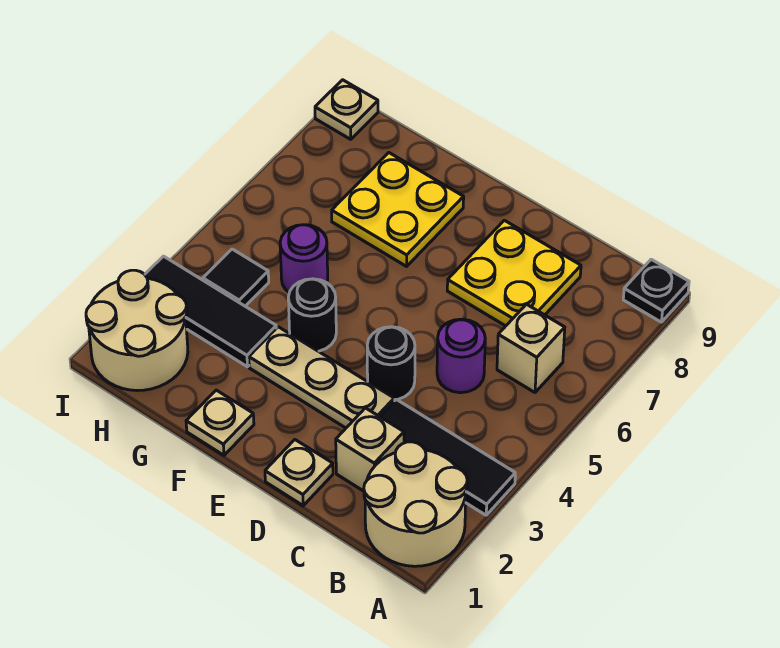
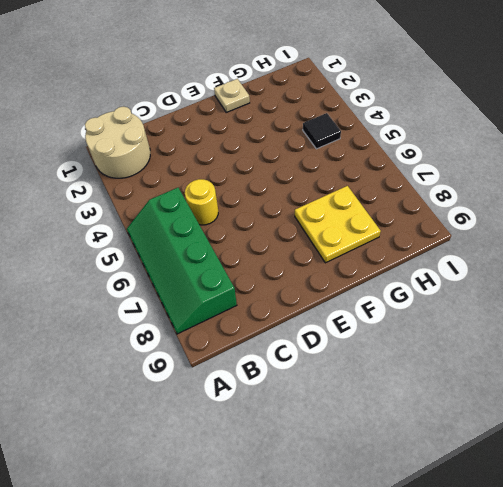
green slope A5:B8 level 1 top B -> tan brick B6 level 1
yellow round brick C5 level 1 -> purple round brick C5 level 1
none -> black tile A3:C3 level 1
none -> black plate A9 level 1
none -> tan brick C2 level 1

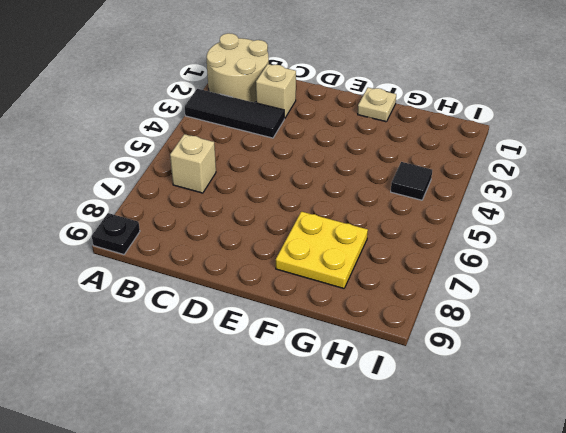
none -> purple round brick C5 level 1
none -> yellow plate C7:D8 level 1
none -> tan plate D1 level 1

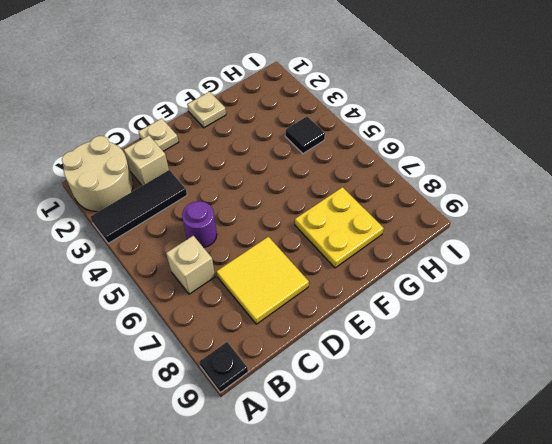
yellow tile C7:D8 level 1 -> yellow plate C7:D8 level 1
none -> tan plate D3:F3 level 1
none -> black round brick D4 level 1
none -> black round brick F4 level 1

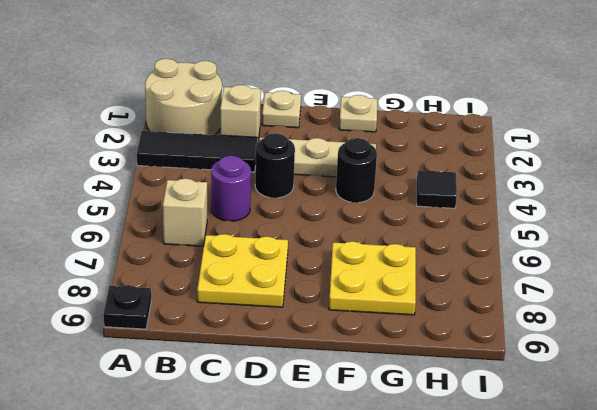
none -> black tile G3:I3 level 1
none -> purple round brick G5 level 1
none -> tan round brick H1:I2 level 1

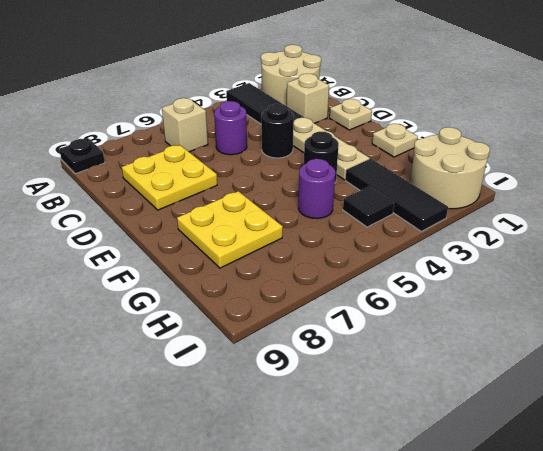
none -> tan plate I9 level 1

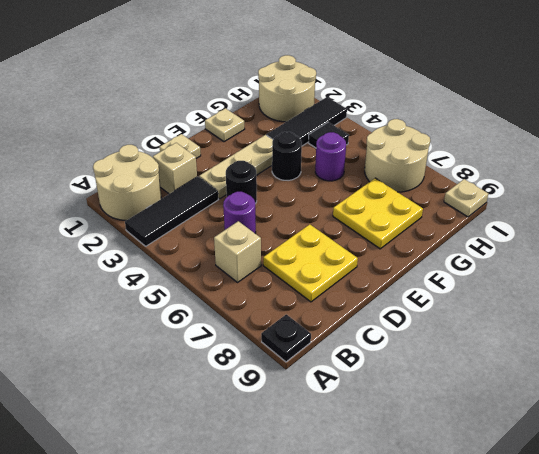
tan round brick H6:I7 level 1 -> none

